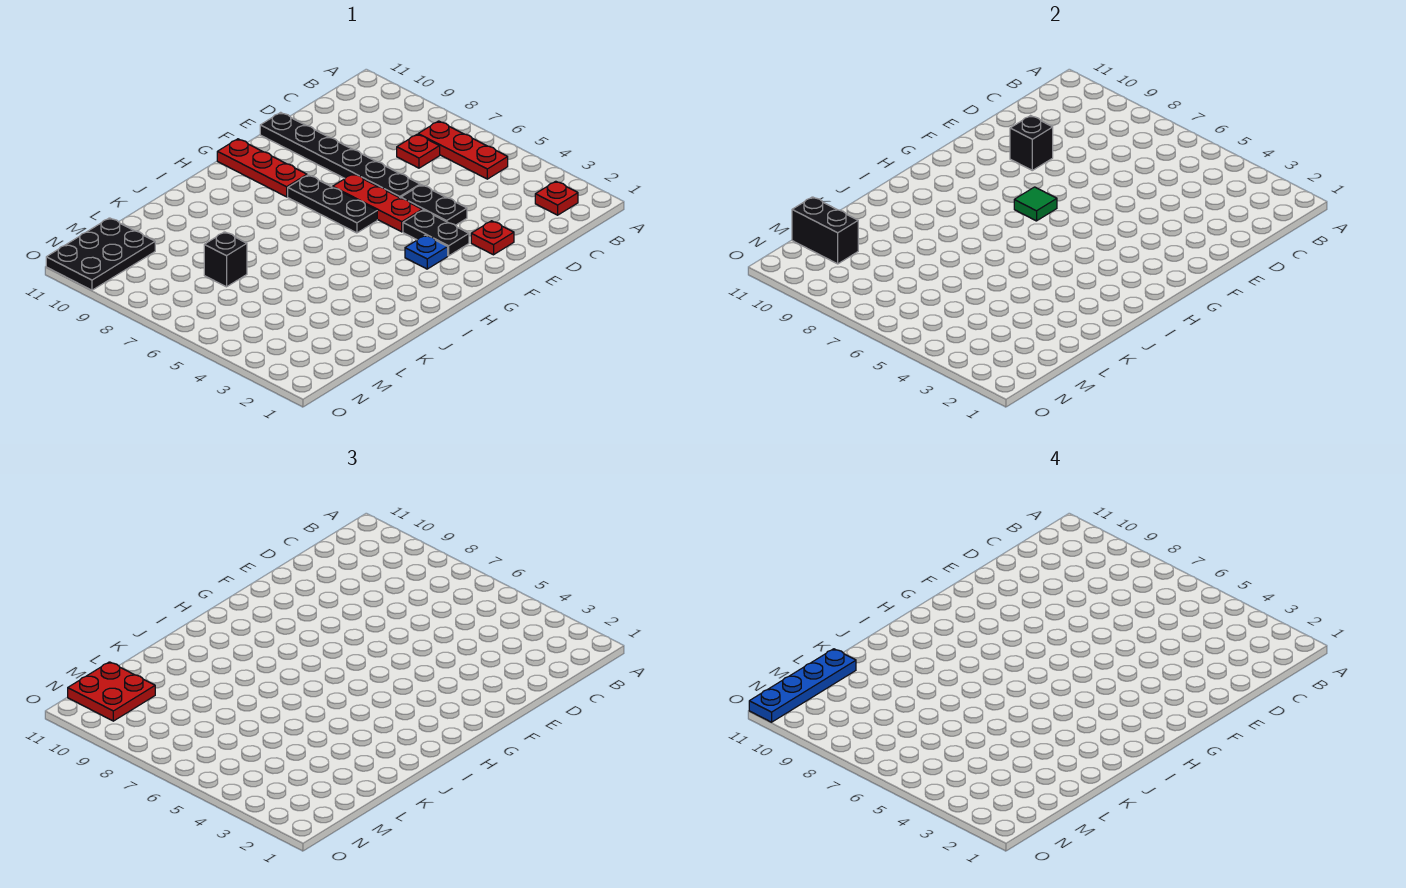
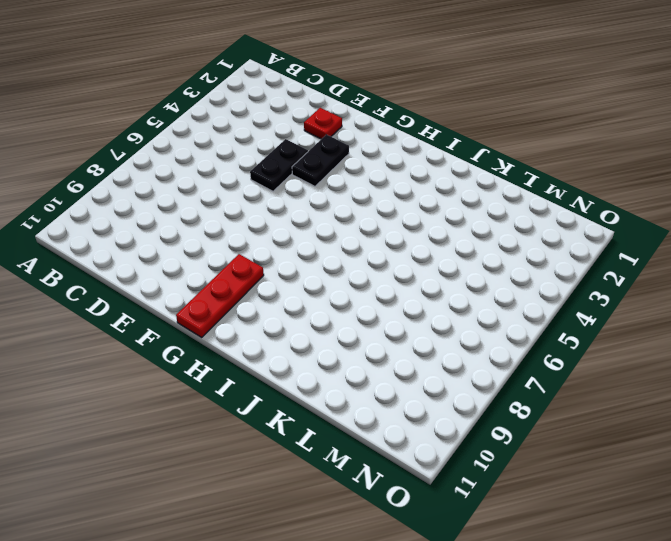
none -> red plate B2 level 1
none -> red plate B5:B7 level 1
none -> red plate C7 level 1

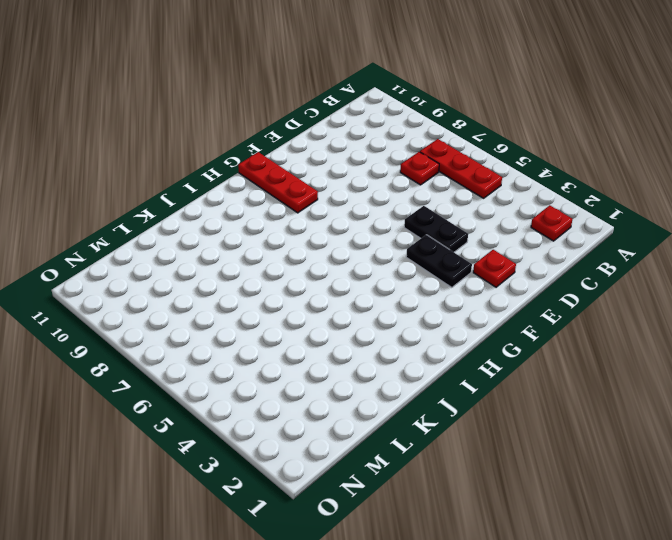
none -> black plate E6:E11 level 1
none -> red plate F5:F7 level 1
none -> blue plate G3 level 1

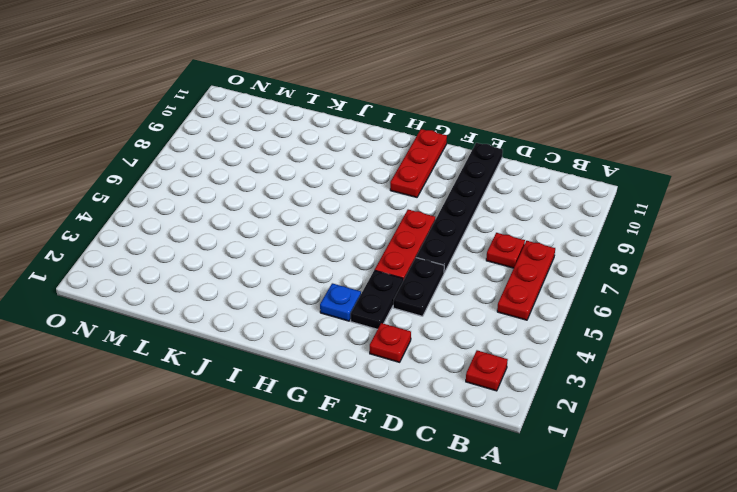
none -> black plate G6:G8 level 1
none -> black brick L7 level 1
none -> black plate M10:O11 level 1

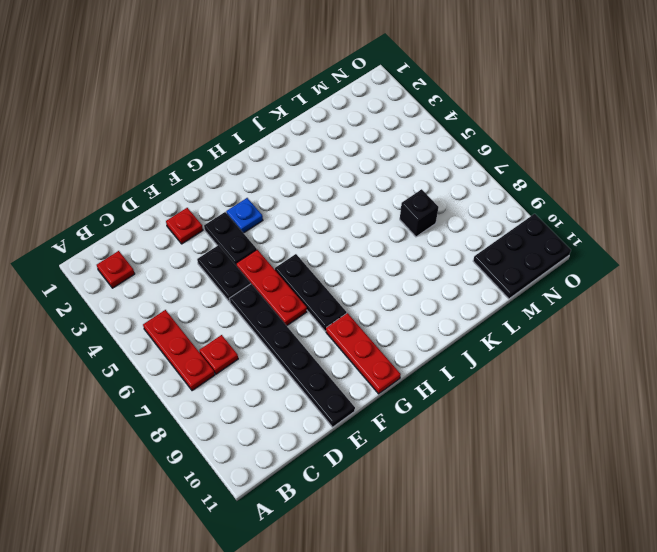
none -> black brick E9 level 2
none -> green tile G7 level 2
none -> black brick M10:M11 level 2

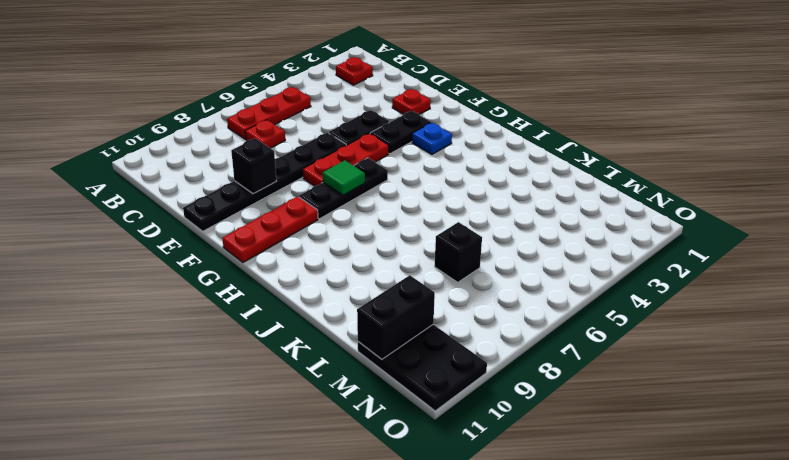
none -> red plate M10:N11 level 3
none -> blue plate L11:O11 level 4

